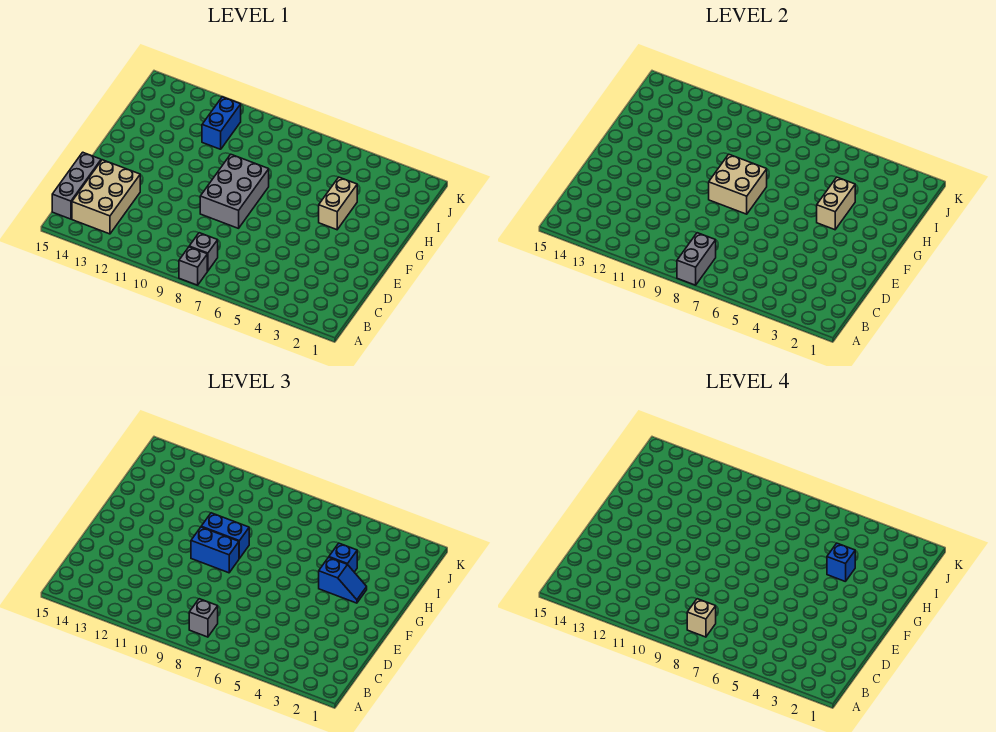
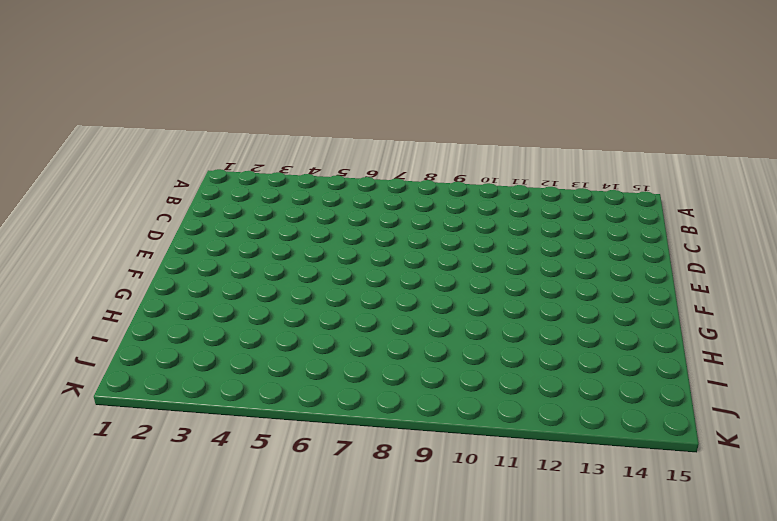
none -> grey brick A8 level 1
none -> grey brick B8 level 1
none -> tan brick B13:D14 level 1

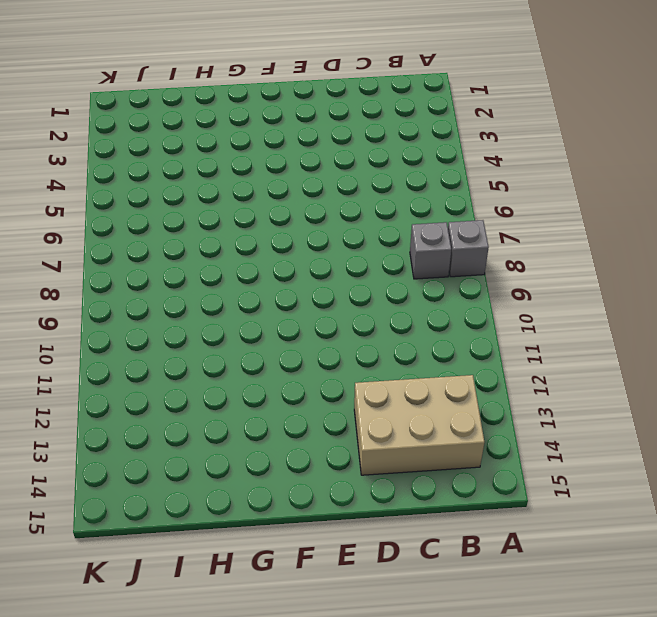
none -> grey brick B15:D15 level 1
none -> grey brick E8:G9 level 1
none -> tan brick G4:H4 level 1

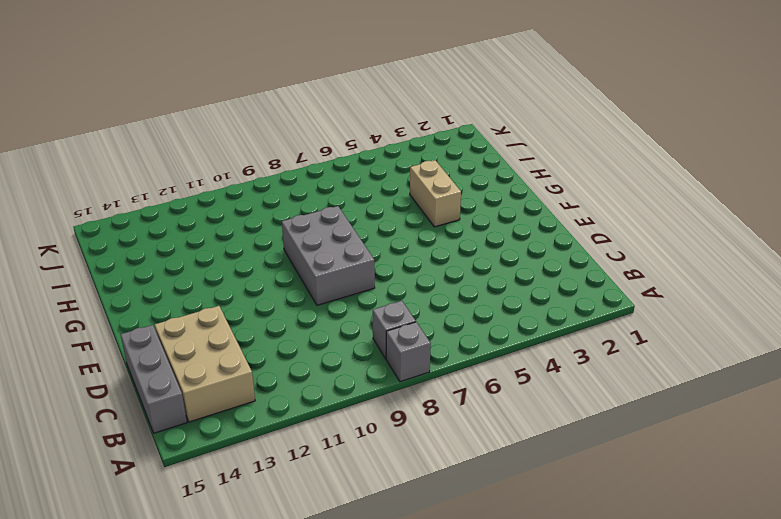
none -> blue brick I11:J11 level 1
none -> grey brick A8:B8 level 2
none -> tan brick F8:G9 level 2

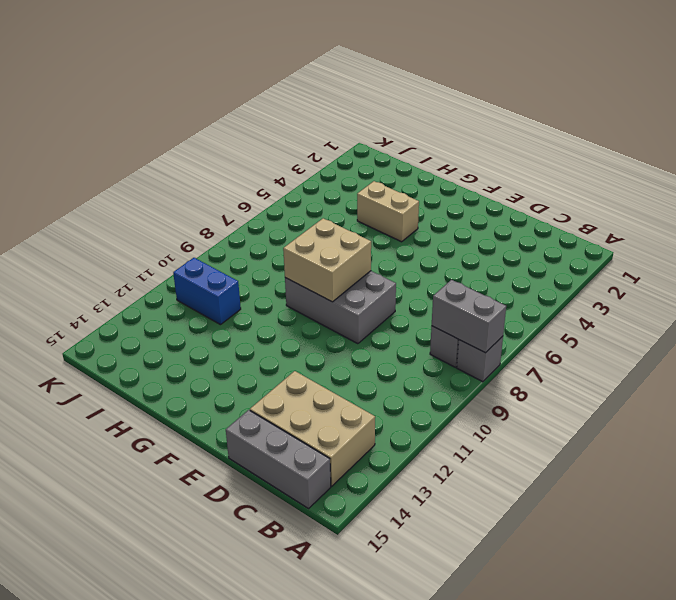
none -> tan brick G4:H4 level 2
none -> grey brick B8 level 3
none -> blue brick F9:F10 level 3

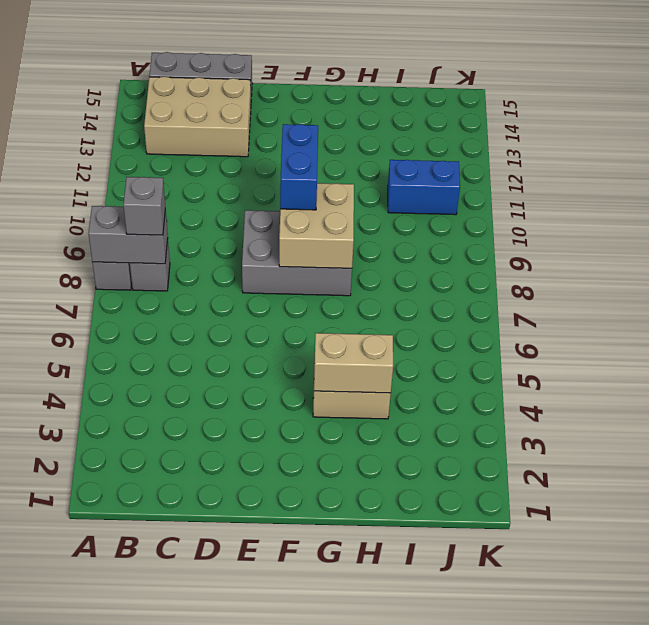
none -> blue slope G3:G4 level 3 top 4
none -> blue brick G9:G10 level 3
none -> blue brick H4 level 3

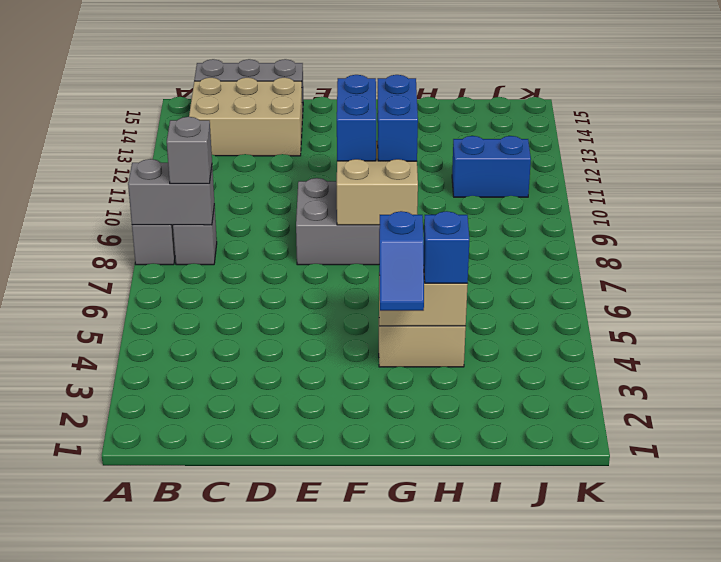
none -> tan brick B8 level 4
none -> blue brick H4 level 4

